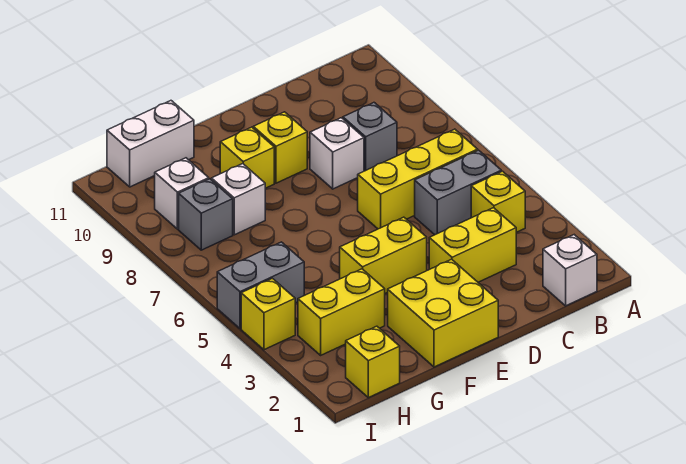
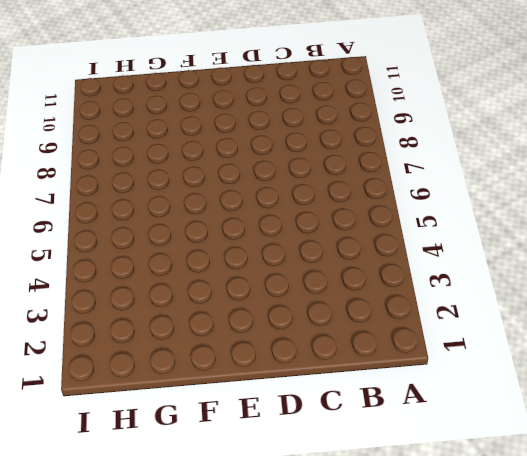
none -> white brick B1 level 1
none -> yellow brick B4 level 1
none -> grey brick B5:C5 level 1

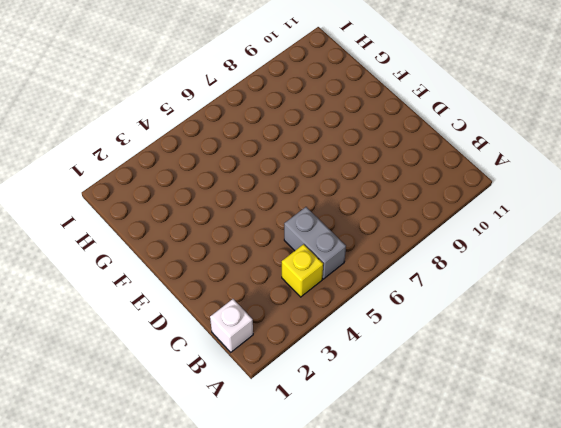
none -> yellow brick B6:D6 level 1
none -> yellow brick C3:D3 level 1
none -> grey brick C8 level 1

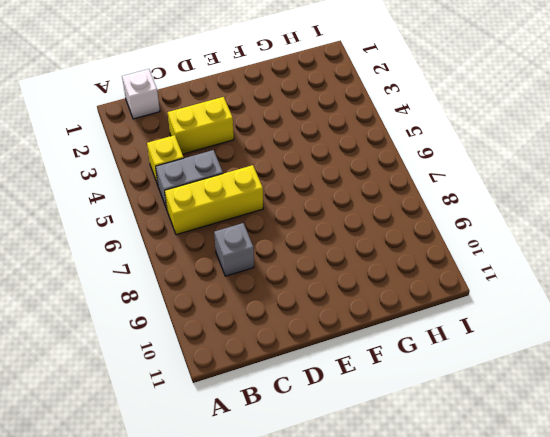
none -> white brick D8 level 1
none -> yellow brick E1:F2 level 1
none -> yellow brick E4:F4 level 1

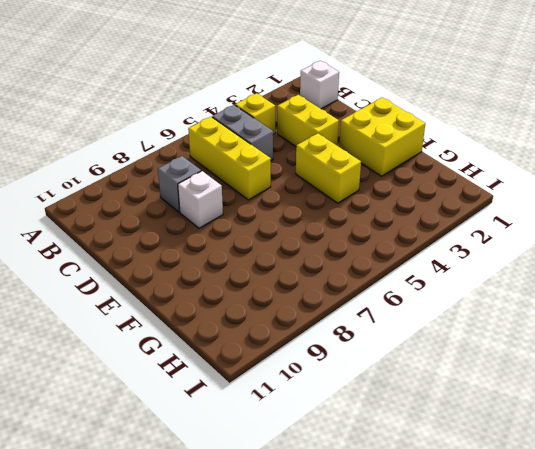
none -> yellow brick E9 level 1
none -> yellow brick F9 level 1
none -> yellow brick G3:H3 level 1

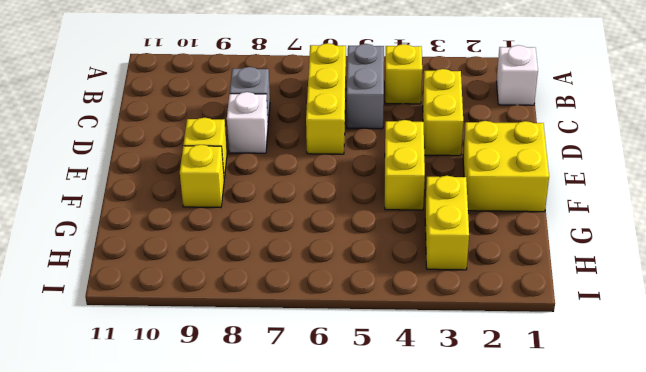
none -> white brick G8 level 1
none -> white brick G11:H11 level 1
none -> yellow brick H1 level 1

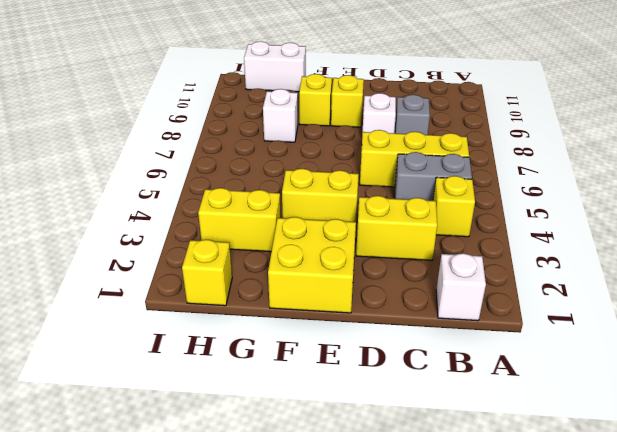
none -> grey brick H5:I5 level 1
none -> grey brick H8 level 1
none -> white brick H9 level 1

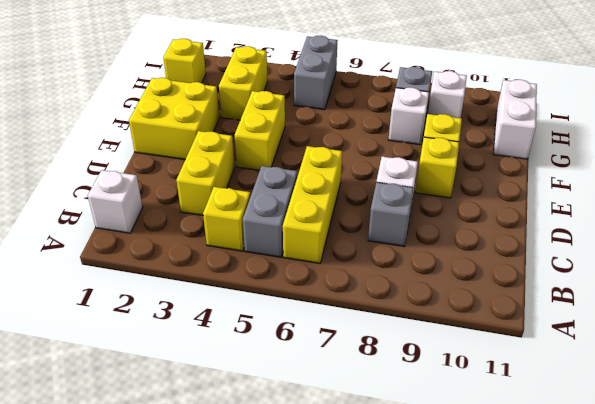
none -> yellow brick I4 level 1

